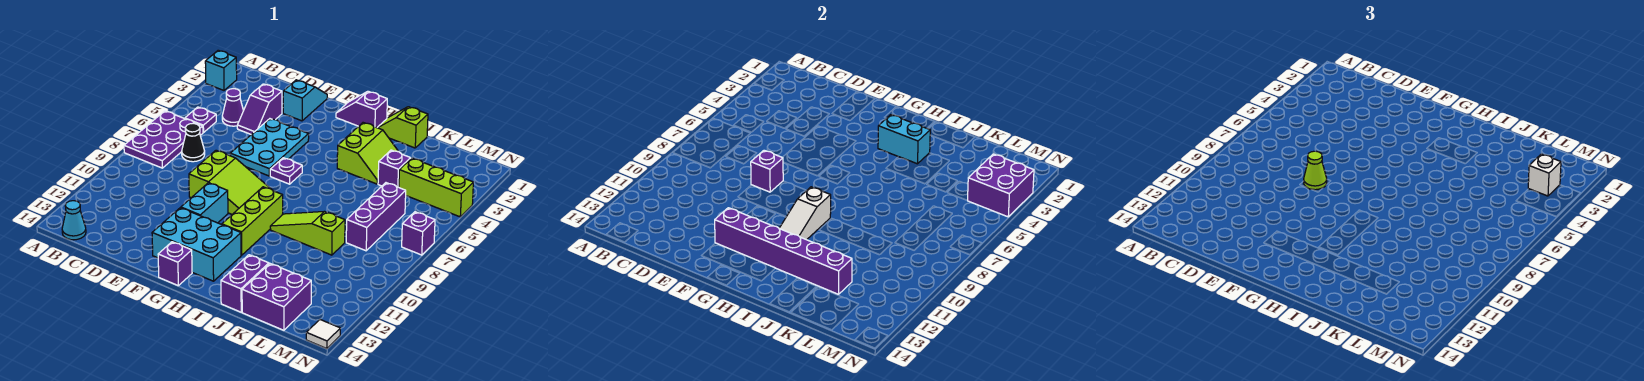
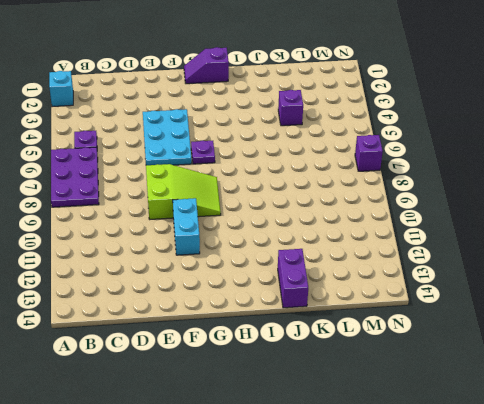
none -> cyan cone B14 level 1
none -> purple cone C4 level 1
none -> black cone C7 level 1
none -> purple slope D3:D4 level 1 top 3

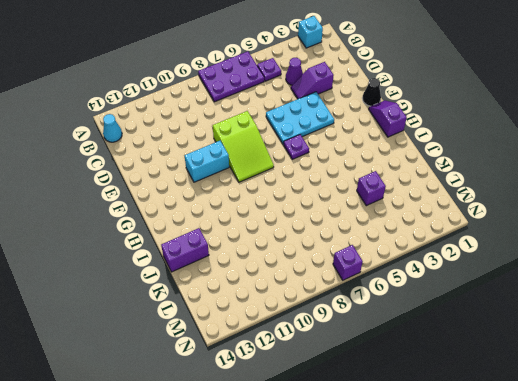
black cone F1 level 1 -> black cone C7 level 1
none -> cyan slope E1:E2 level 1 top 2
none -> cyan brick F12:H13 level 1
none -> purple brick G14 level 1
none -> lime brick H9:H11 level 1

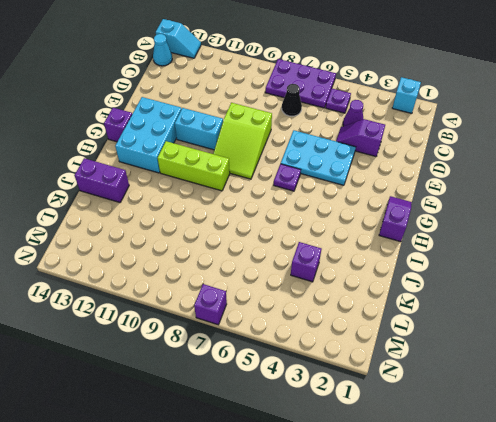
cyan slope A13:A14 level 1 top 14 -> cyan slope E1:E2 level 1 top 2
none -> lime slope I1:J1 level 1 top J
none -> lime slope I3:J4 level 1 top I
none -> lime slope I9:K9 level 1 top K
none -> purple brick K13:L14 level 1

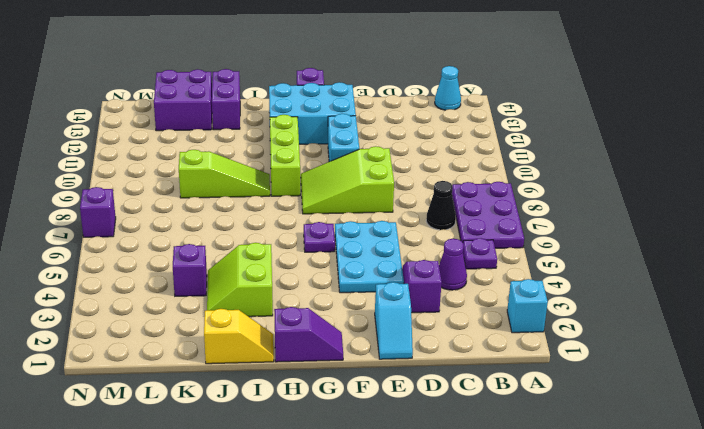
yellow slope I1:J1 level 1 top J -> lime slope I1:J1 level 1 top J
none -> lime brick L4:N4 level 1
none -> purple brick L6:L8 level 1
none -> white tile N14 level 1
none -> purple brick E8 level 2

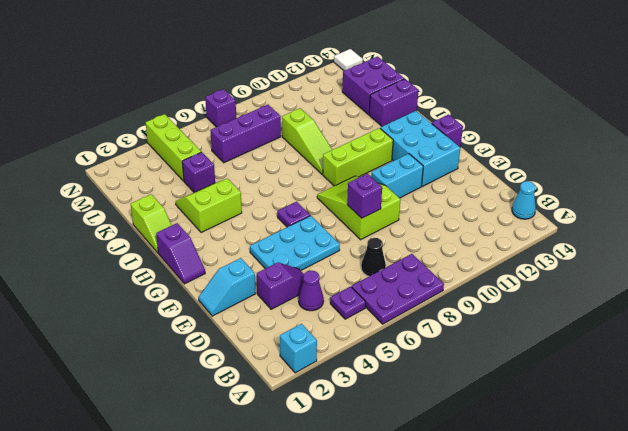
none -> purple brick F12:K12 level 2
none -> cyan brick H3:I3 level 2
none -> white slope H9:H11 level 2 top 9
none -> purple brick M3:N4 level 2

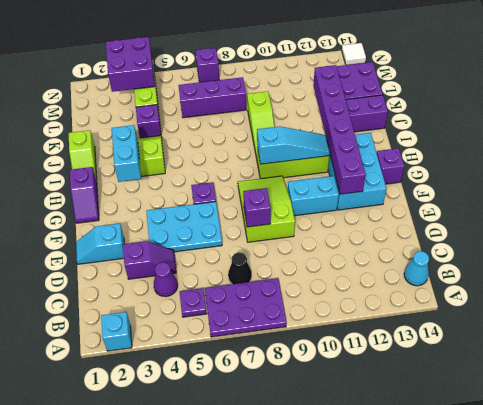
cyan slope H9:H11 level 2 top 9 -> white slope H9:H11 level 2 top 9
none -> lime cone E8 level 3
none -> white brick M3 level 3

